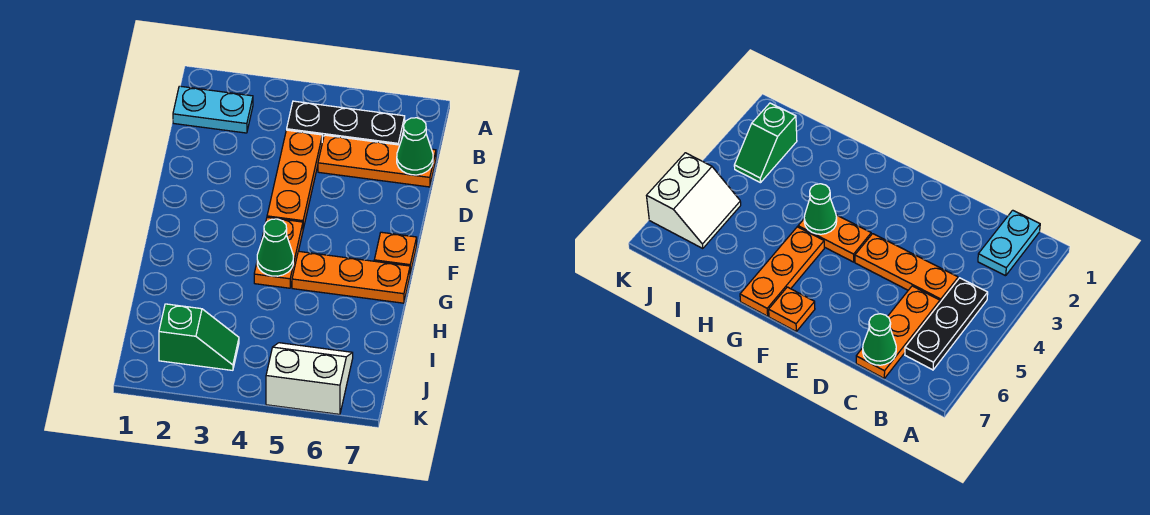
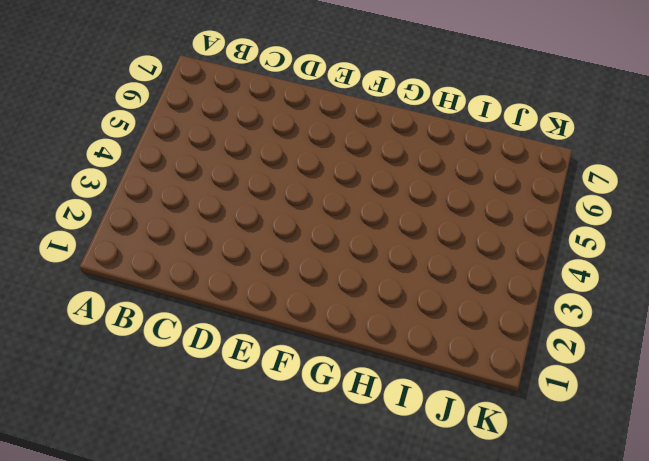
none -> cyan plate B1:B2 level 1
none -> black plate B4:B6 level 1

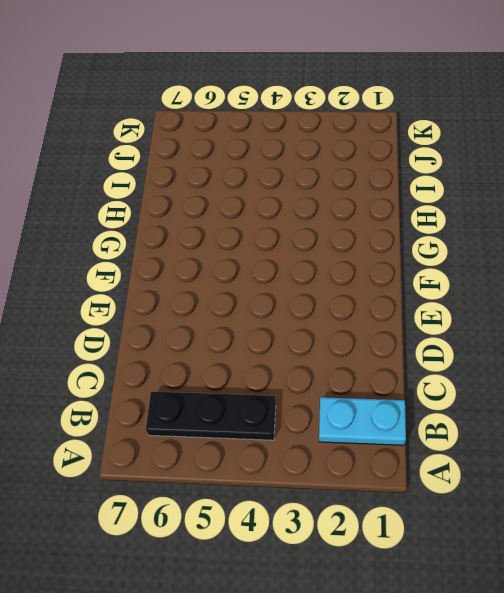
none -> orange plate C4:E4 level 1
none -> orange plate C5:C7 level 1

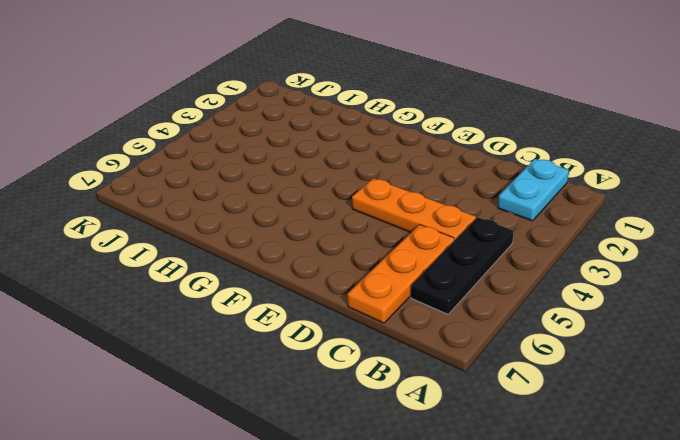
none -> orange plate F4:G4 level 1
none -> orange plate F7 level 1

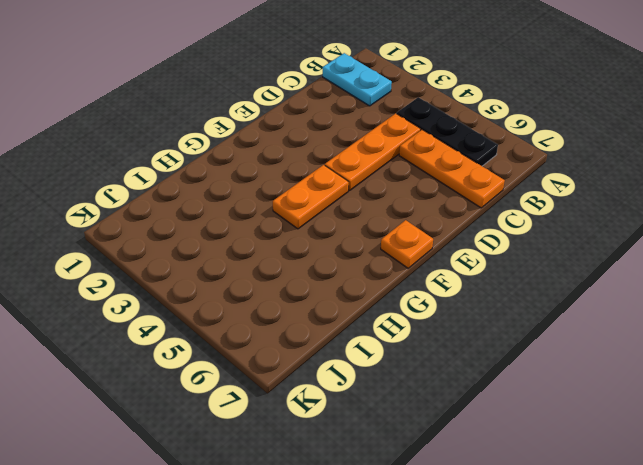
none -> orange plate G5:G7 level 1
none -> green slope J2:J3 level 1 top 2

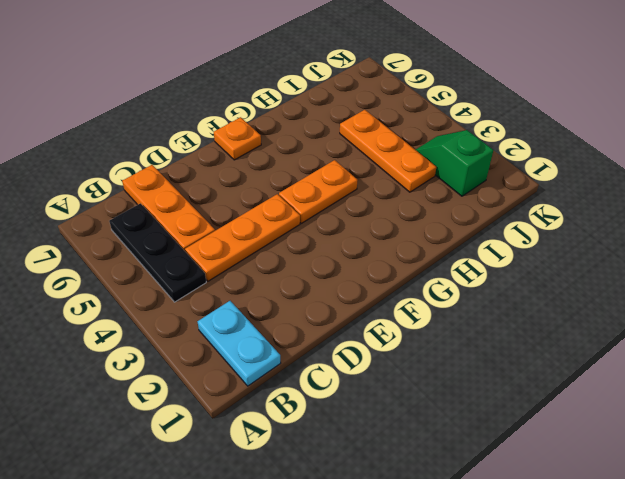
orange plate I3:I5 level 1 -> orange plate G5:G7 level 1
none -> white slope J5:K6 level 1 top K
none -> green cone C7 level 2

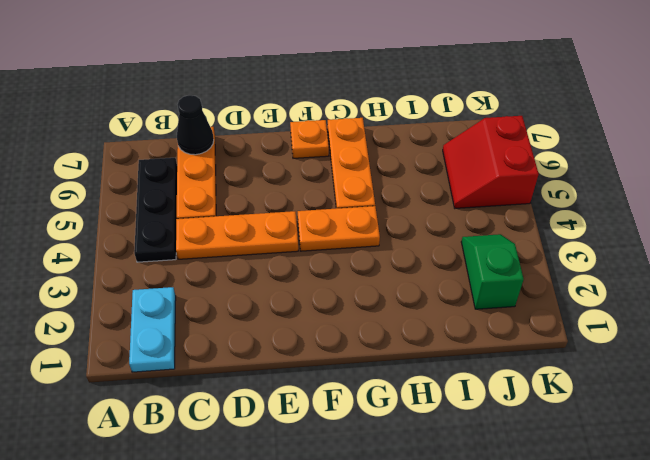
black cone C7 level 2 -> green cone C7 level 2
red slope J5:K6 level 1 top K -> white slope J5:K6 level 1 top K
none -> green cone G4 level 2

